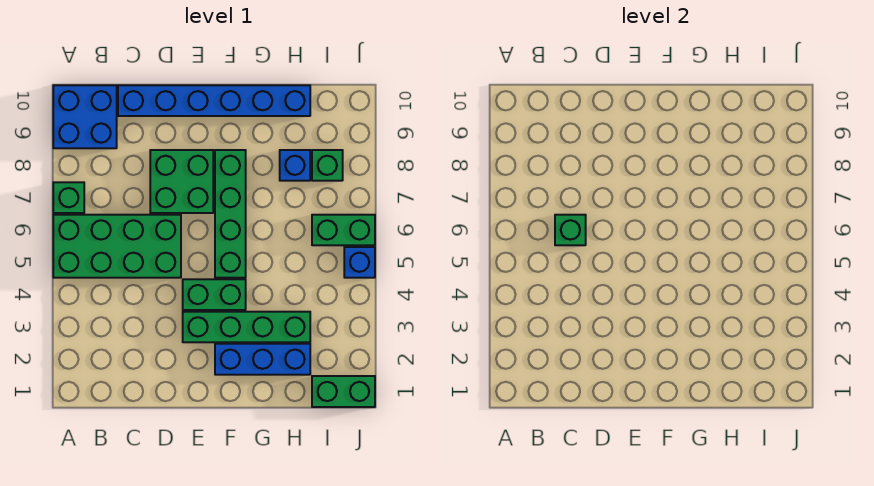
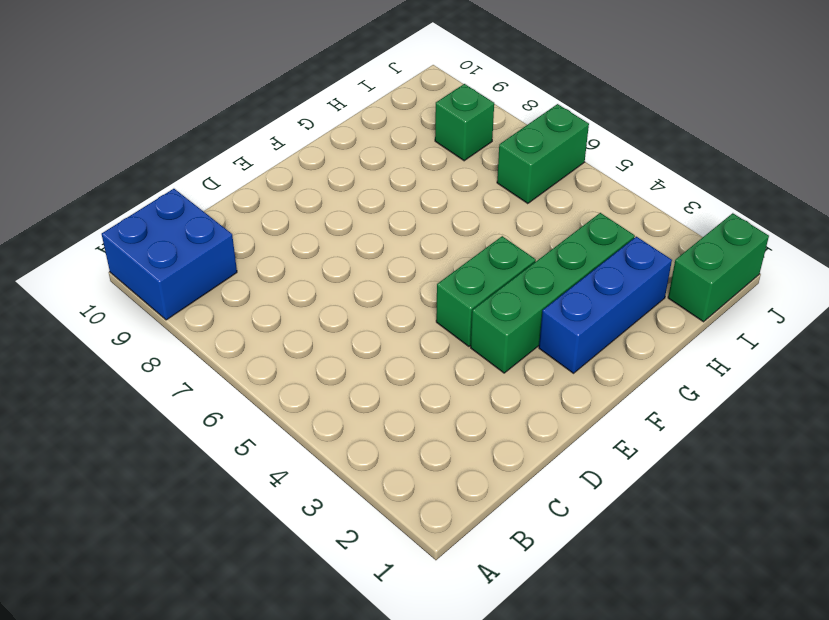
none -> green brick A5:D6 level 1
none -> green brick A7 level 1
none -> blue brick C10:H10 level 1

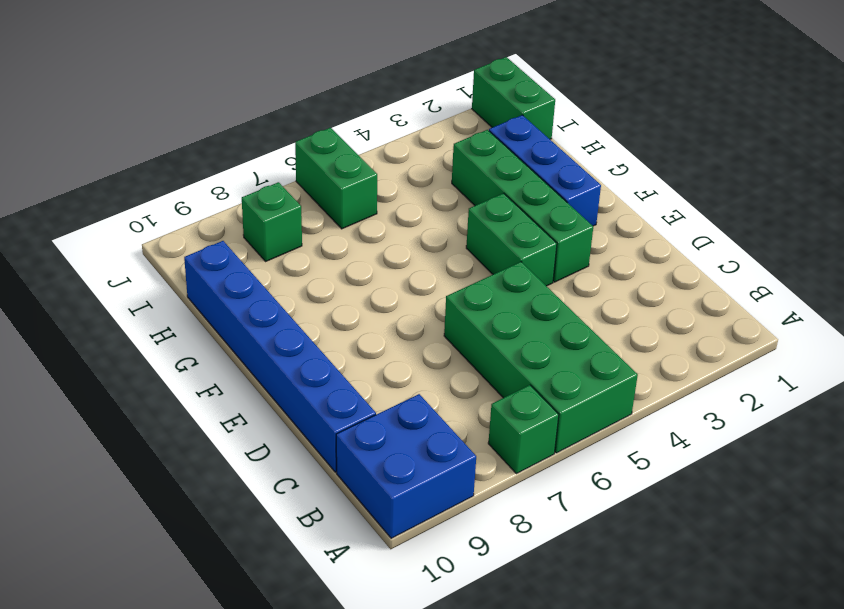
none -> green brick D7:E8 level 1
none -> green brick F5:F8 level 1
none -> blue brick H8 level 1

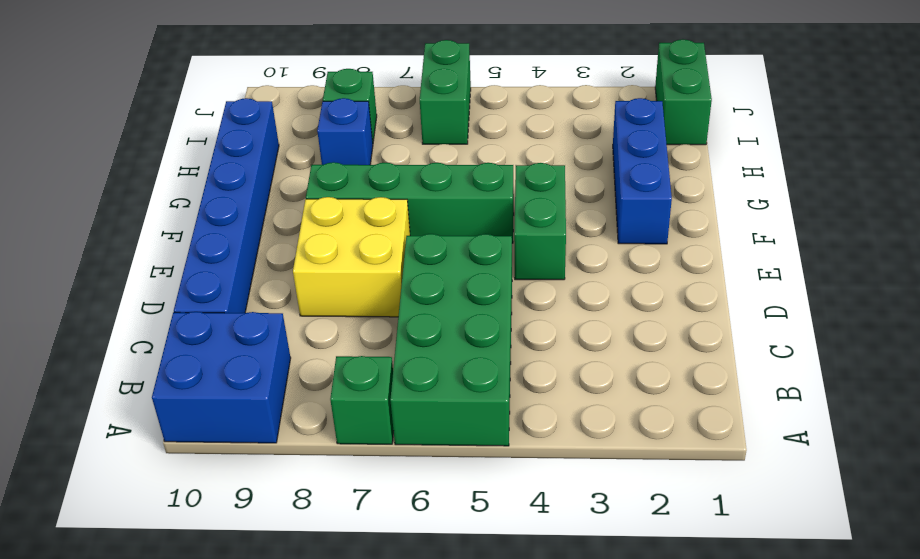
yellow brick D7:E8 level 1 -> green brick D7:E8 level 1
none -> green brick E3:H3 level 1
none -> blue brick J5 level 1
none -> green brick C6 level 2

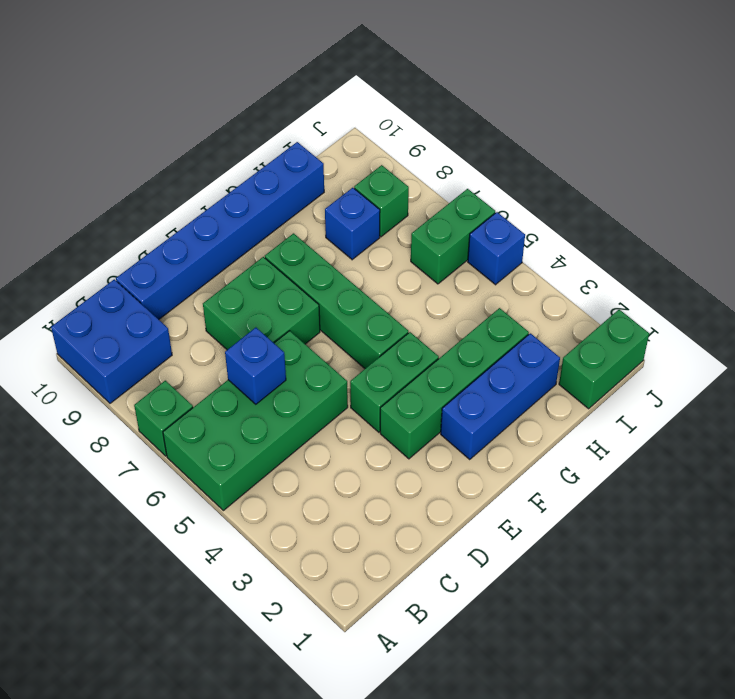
blue brick C6 level 2 -> green brick C6 level 2

